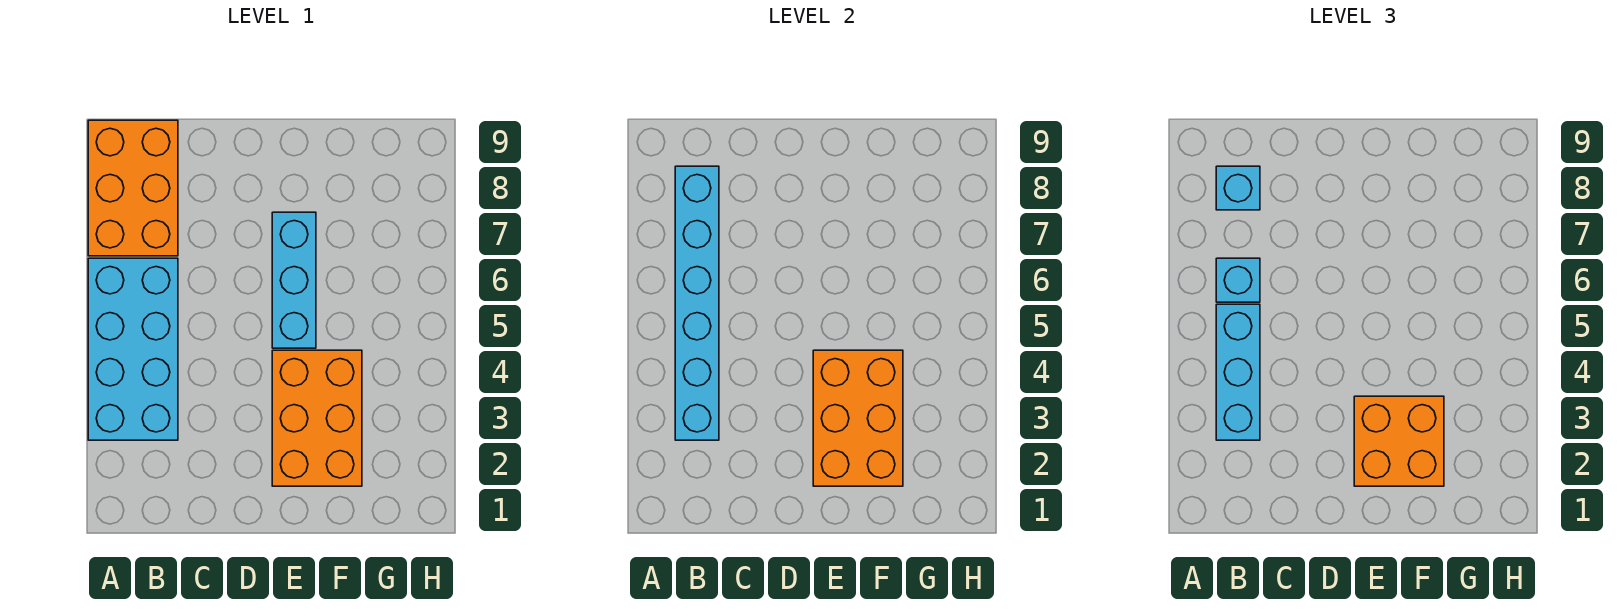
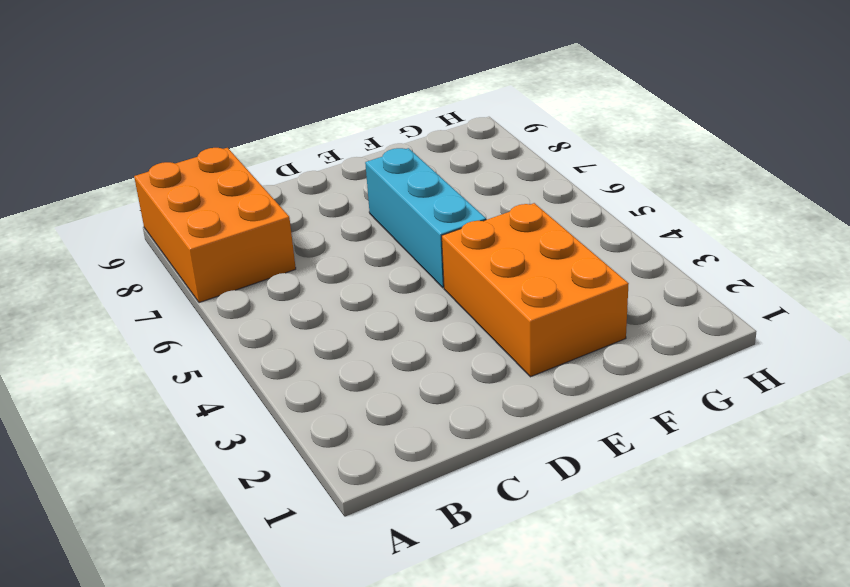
none -> cyan brick A3:B6 level 1
none -> cyan brick B3:B8 level 2

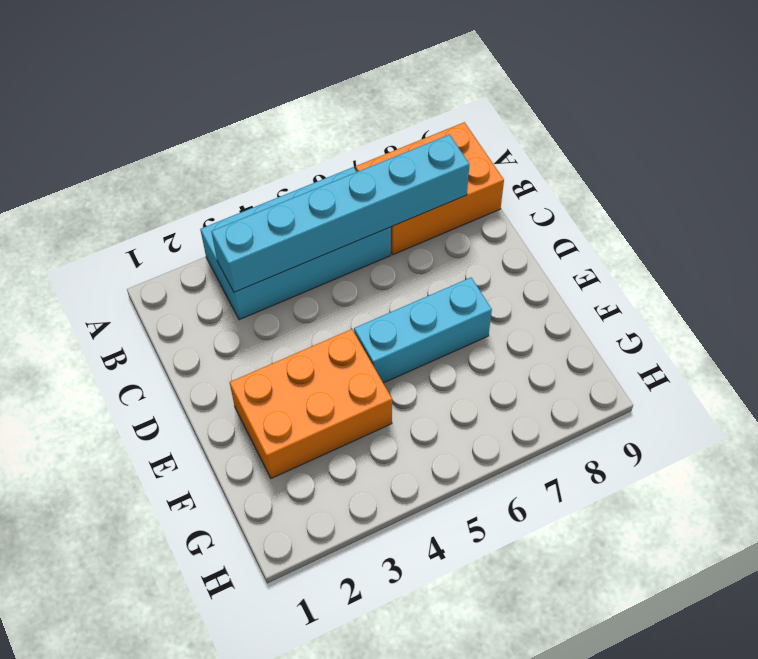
none -> orange brick E2:F4 level 2
none -> cyan brick B3:B5 level 3

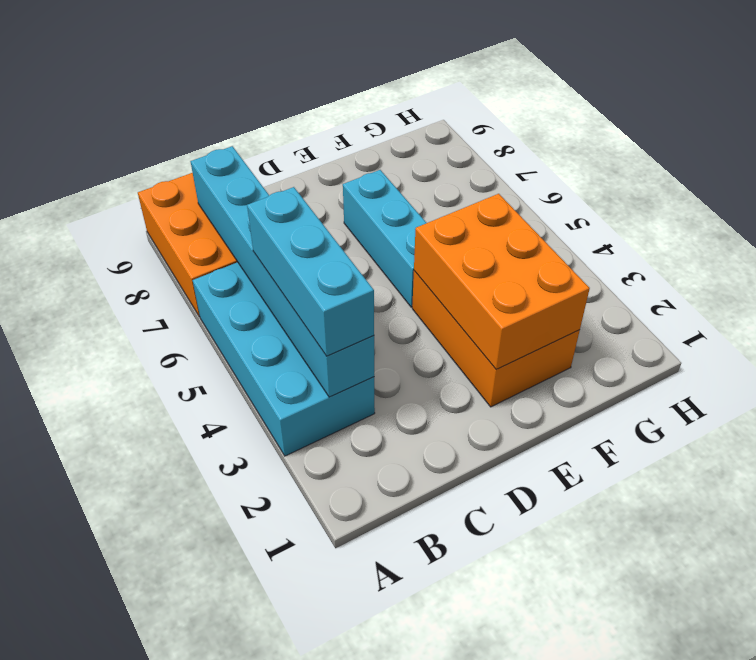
none -> cyan brick B6 level 3
none -> cyan brick B8 level 3

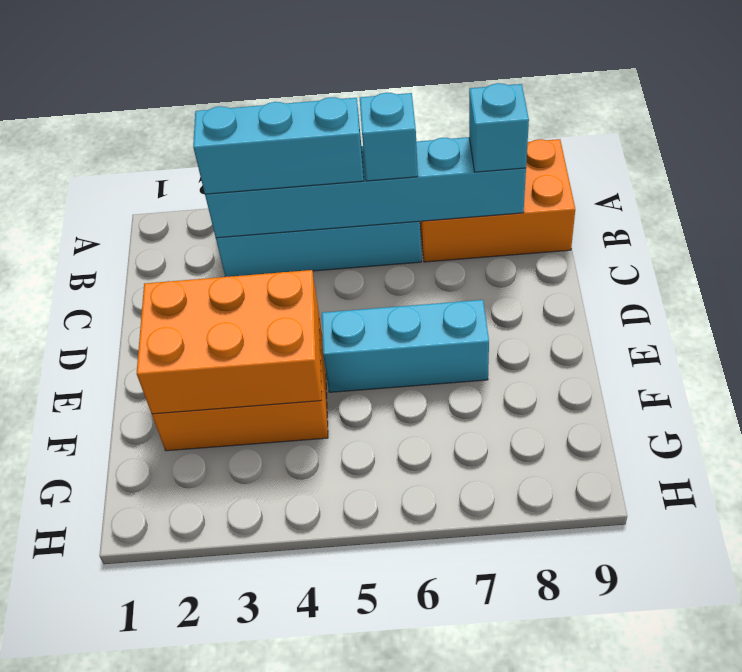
none -> orange brick E2:F3 level 3

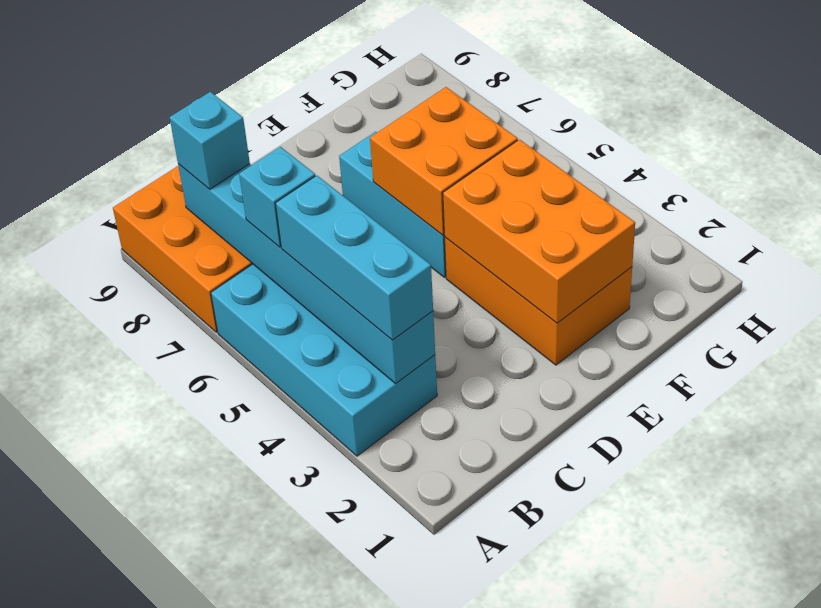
orange brick E5:F6 level 2 -> orange brick E2:F3 level 3

